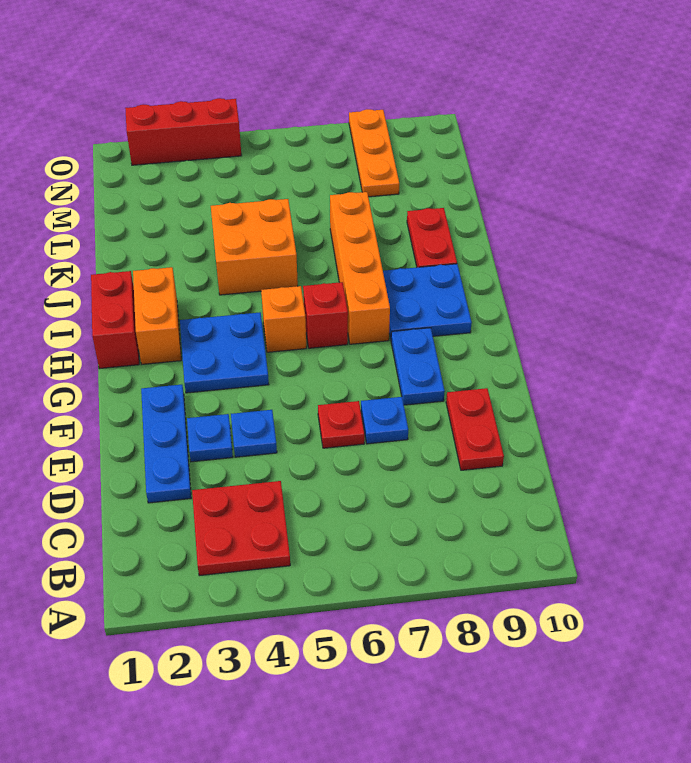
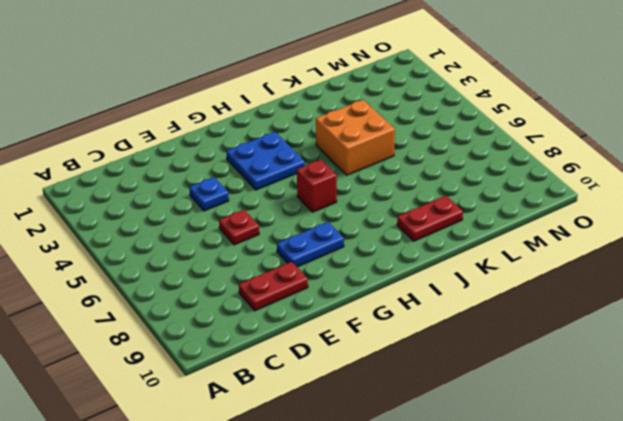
none -> red plate B3:C4 level 1
none -> blue plate D2:F2 level 1
none -> blue plate E3 level 1

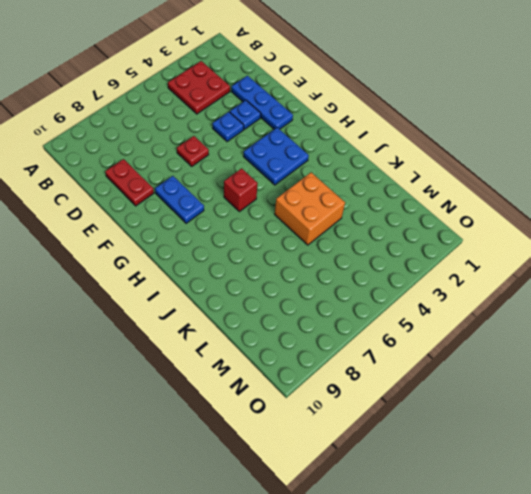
none -> blue plate E7 level 1
none -> red brick H1:I1 level 1
none -> orange brick H2:I2 level 1

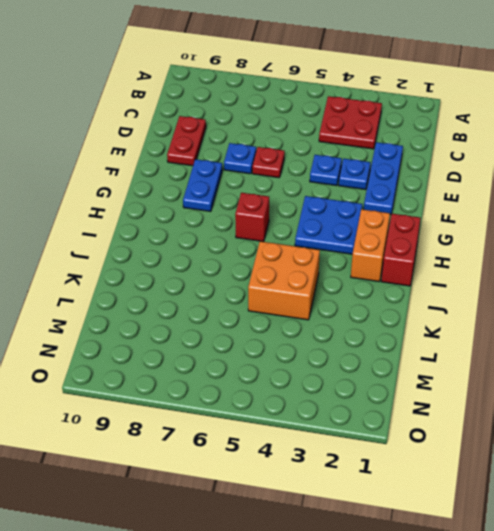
none -> orange brick H5 level 1
none -> orange brick H7:K7 level 1
none -> blue plate H8:I9 level 1

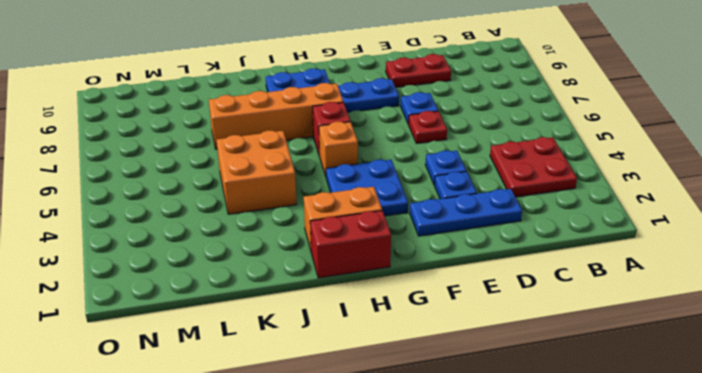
none -> red plate J9:K9 level 1
none -> orange plate M8:O8 level 1
none -> red brick O2:O4 level 1

